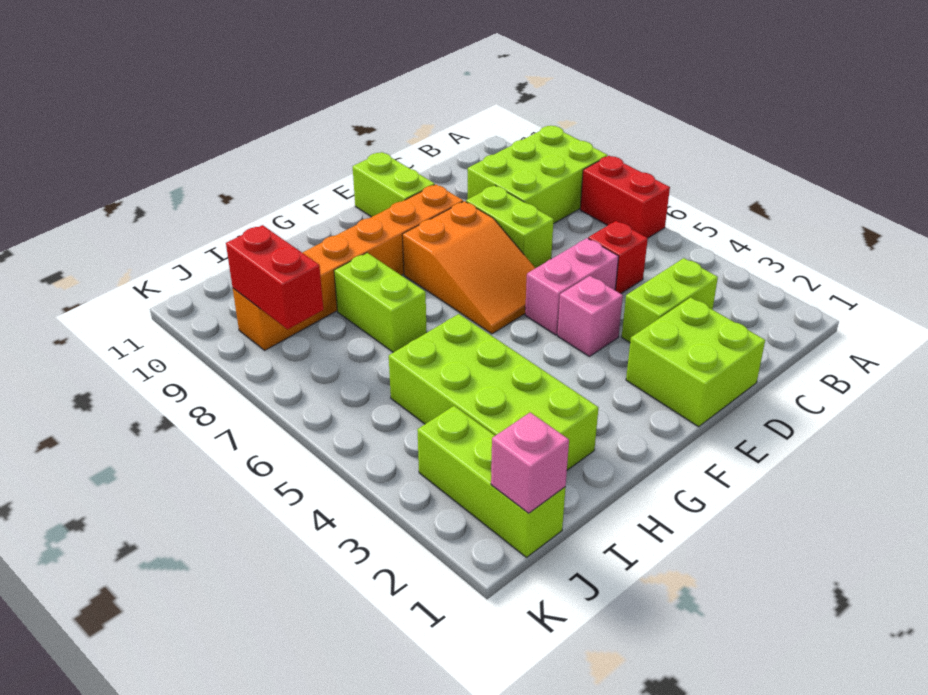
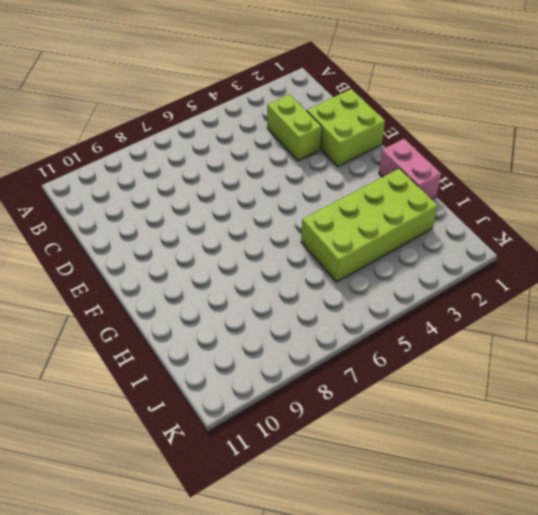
pink brick G1:H1 level 1 -> pink brick D5:E5 level 1
none -> red brick A6:A7 level 1
none -> lime brick A8:C9 level 1
none -> red brick C5 level 1

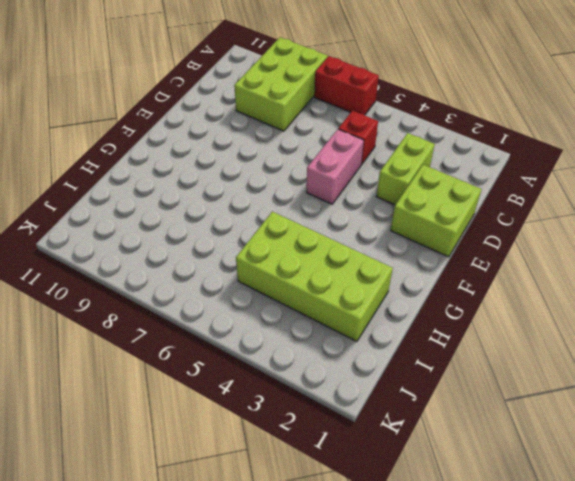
none -> lime brick D7:D8 level 1
none -> pink brick E4 level 1
none -> orange slope E6:F8 level 1 top 8

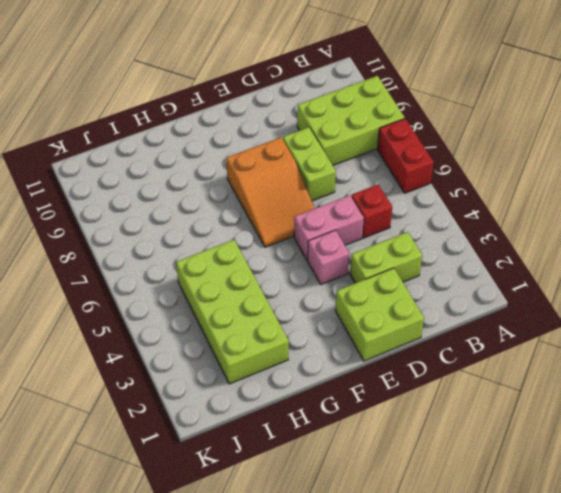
none -> orange brick E9:J9 level 1
none -> lime brick E10:E11 level 1
none -> lime brick H7:H8 level 1

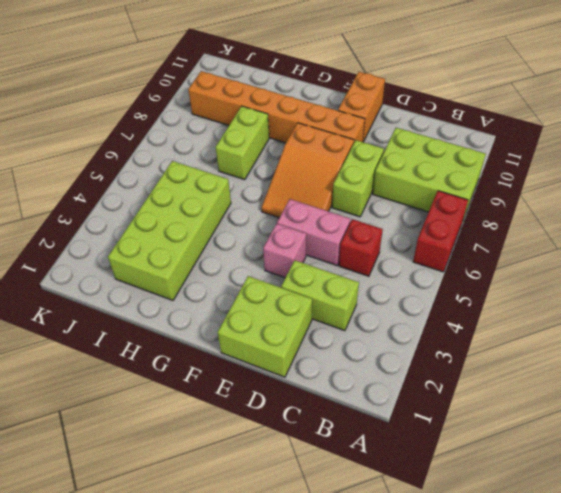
orange brick E10:E11 level 1 -> lime brick E10:E11 level 1
none -> lime brick J1:J3 level 1
none -> pink brick J1 level 2
none -> red brick J8:J9 level 2

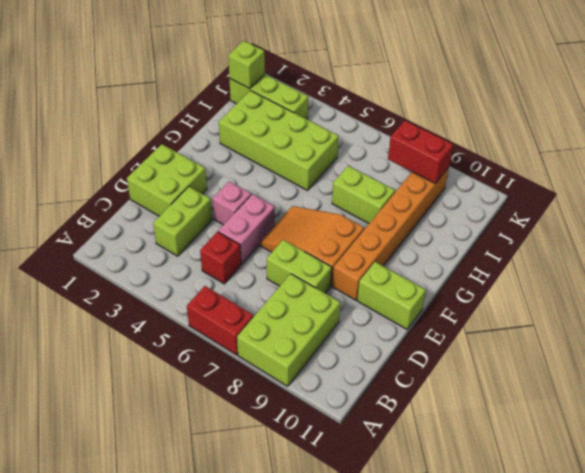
lime brick J1 level 2 -> pink brick J1 level 2

